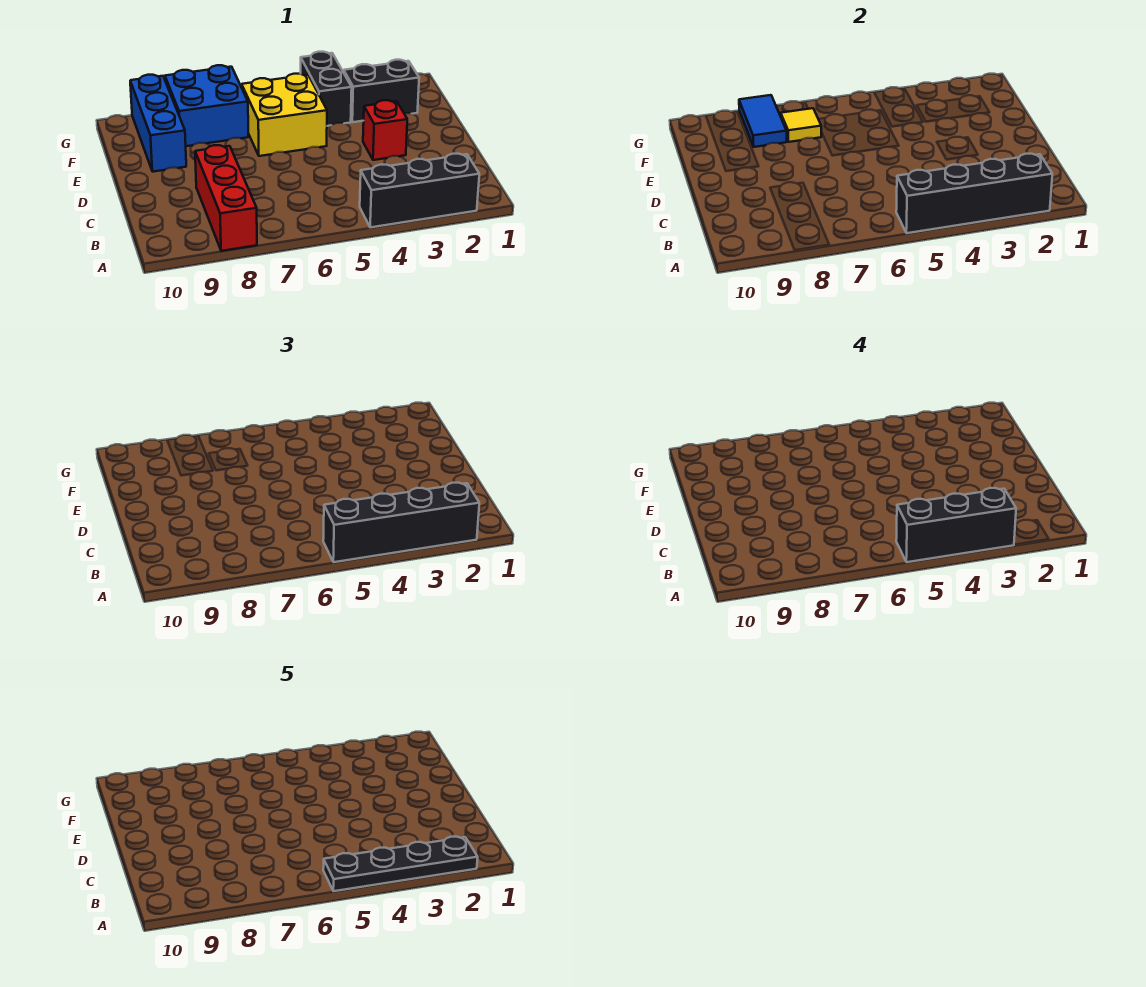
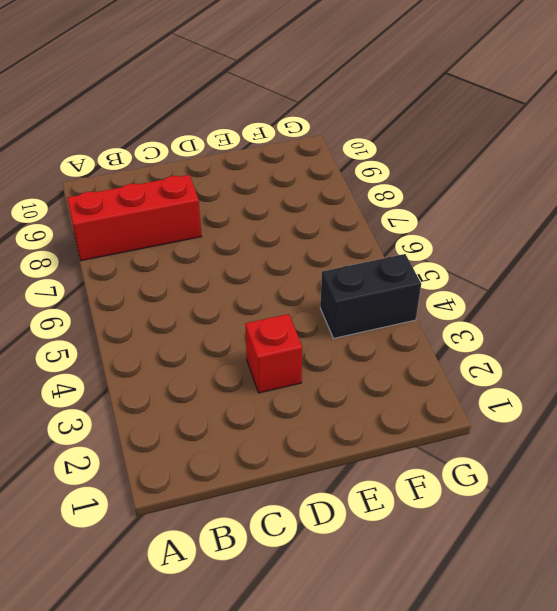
none -> black brick A2:A4 level 1
none -> yellow brick E5:F6 level 1
none -> blue brick E9:G9 level 1

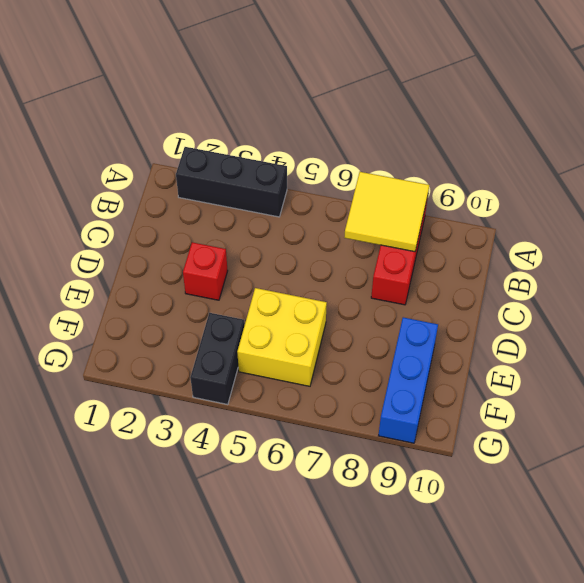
yellow tile A7:B8 level 2 -> none
none -> black brick F2:F3 level 1
none -> blue brick F7:G8 level 1
none -> black brick A2:A5 level 2

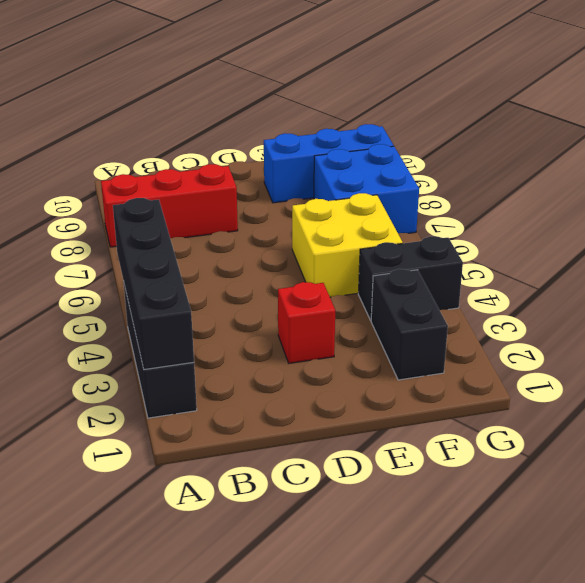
none -> yellow tile F7 level 2
none -> blue tile F8:G8 level 2
none -> black brick A2:A5 level 3

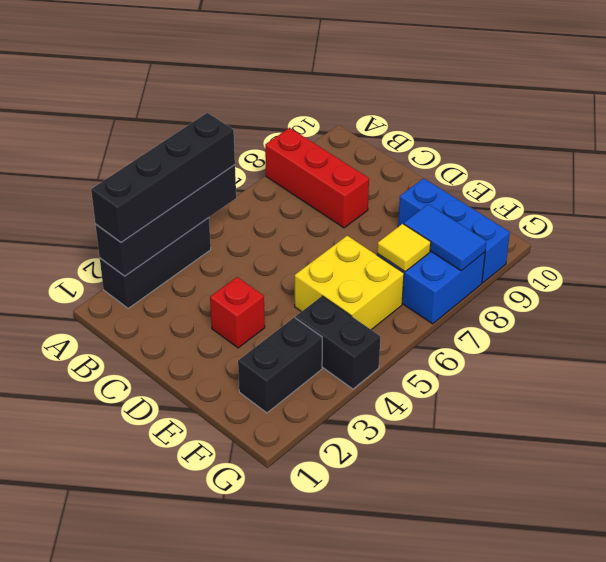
none -> black brick A3:A5 level 4
none -> black plate A2:A5 level 5

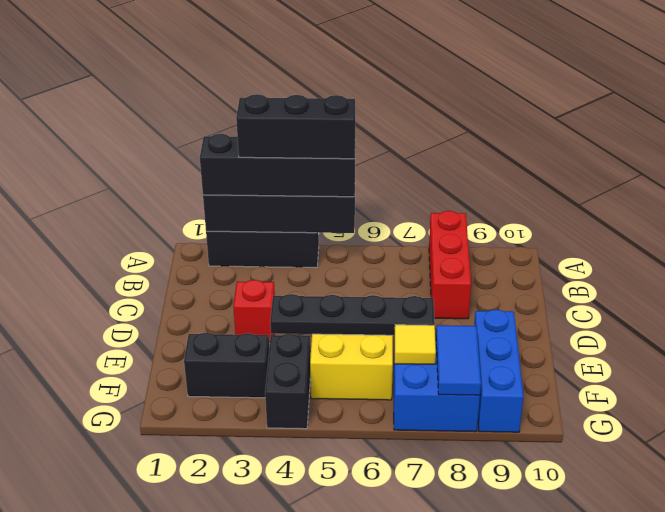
black plate E4:E7 level 2 -> black plate A2:A5 level 5

